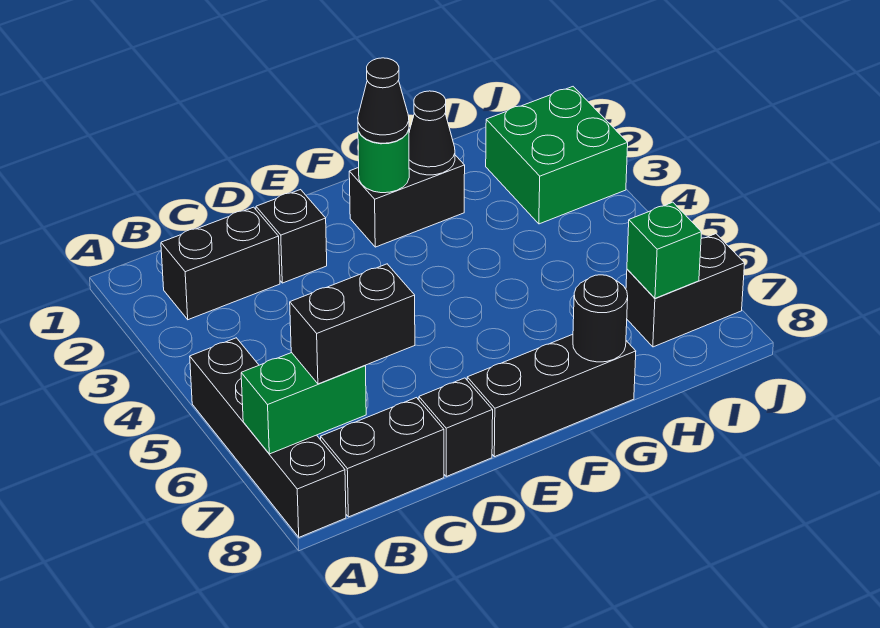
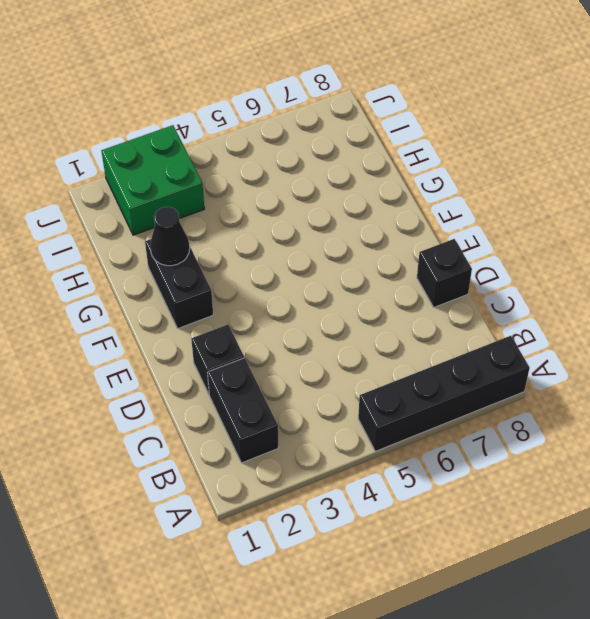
none -> black brick B8:C8 level 1
none -> black brick E8:G8 level 1
none -> black brick I7:J7 level 1

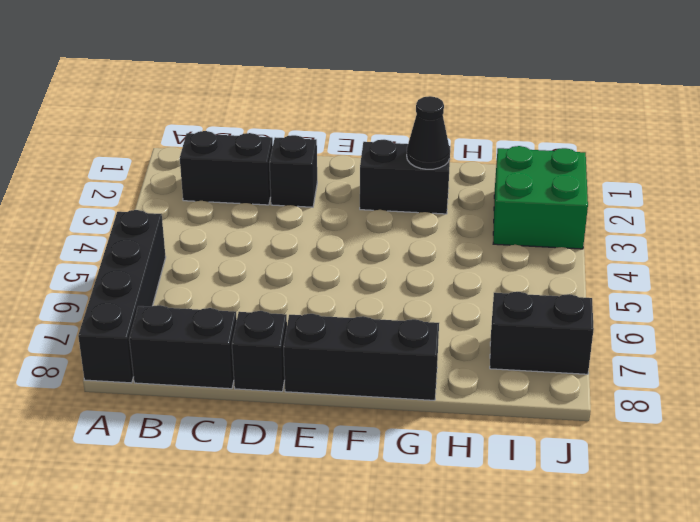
none -> green brick A7:B7 level 2
none -> green round brick F2 level 2
none -> black round brick G8 level 2

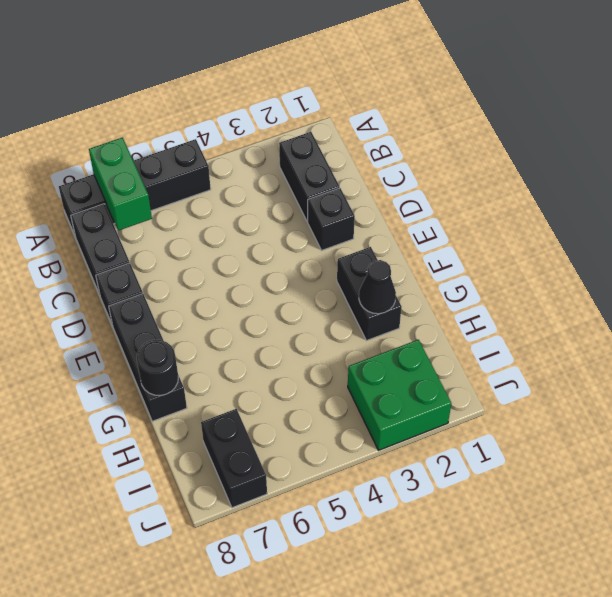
none -> green round brick F2 level 2
none -> green brick I7 level 2
none -> black brick B7:C7 level 3

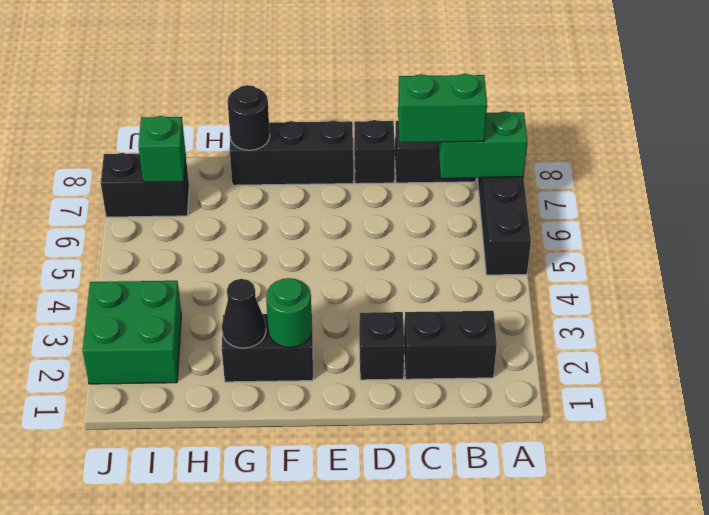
green brick B7:C7 level 3 -> black brick B7:C7 level 3
none -> black cone F2 level 3

